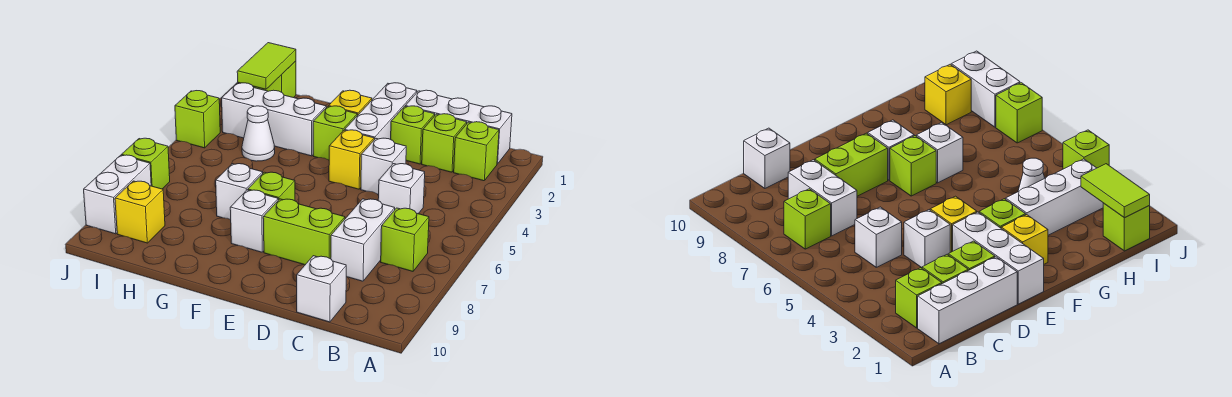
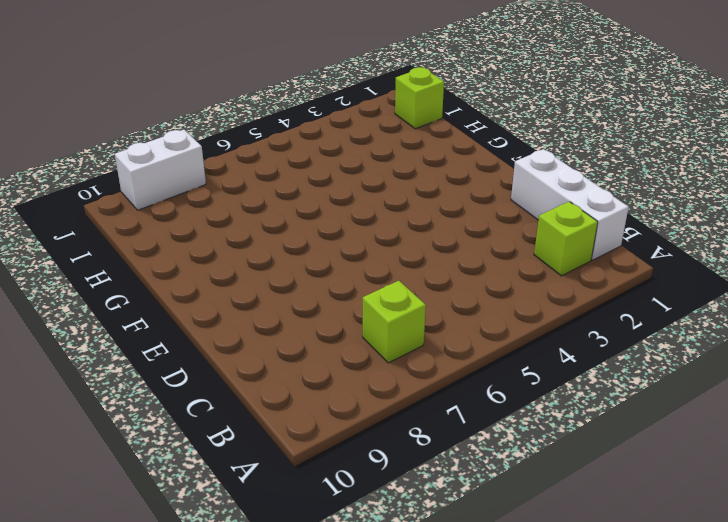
none -> lime brick C2 level 1
none -> white brick C5 level 1
none -> white brick C7:C8 level 1

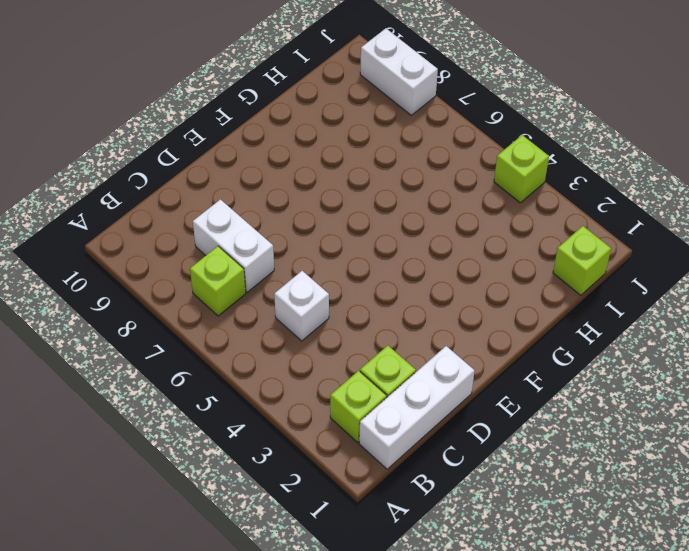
none -> white brick C10 level 1
none -> lime brick D2 level 1
none -> white brick D4 level 1

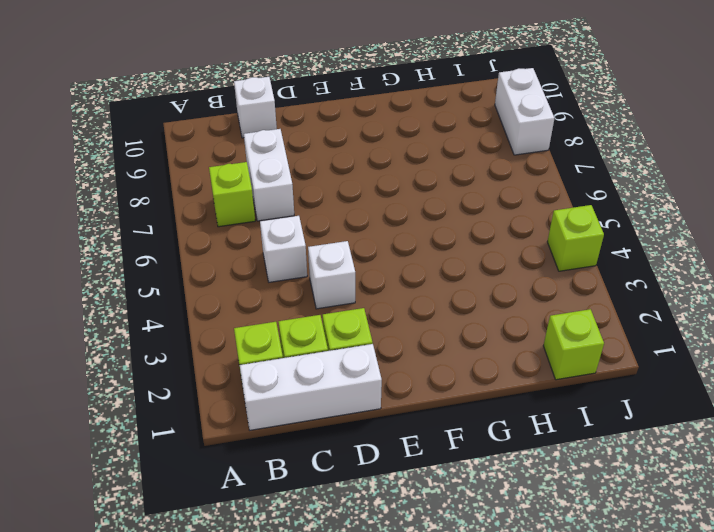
none -> lime brick D8:E8 level 1
none -> white brick E1:E3 level 1
none -> yellow brick E4 level 1

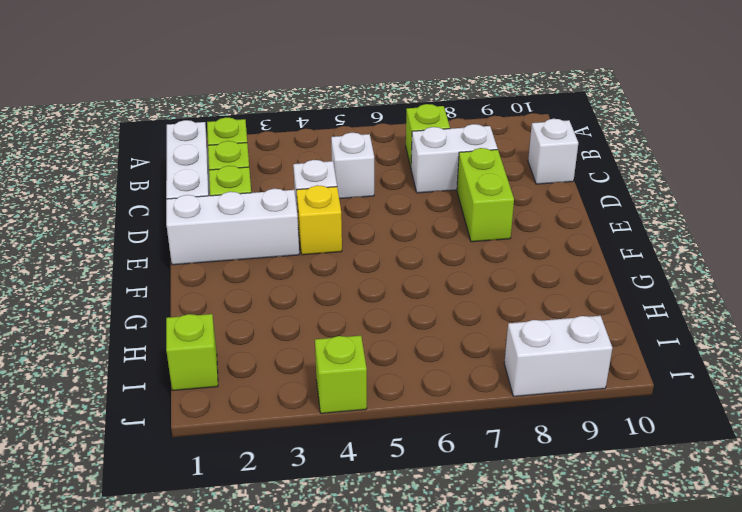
none -> yellow brick F2 level 1
none -> lime brick F3 level 1
none -> lime brick F7 level 1

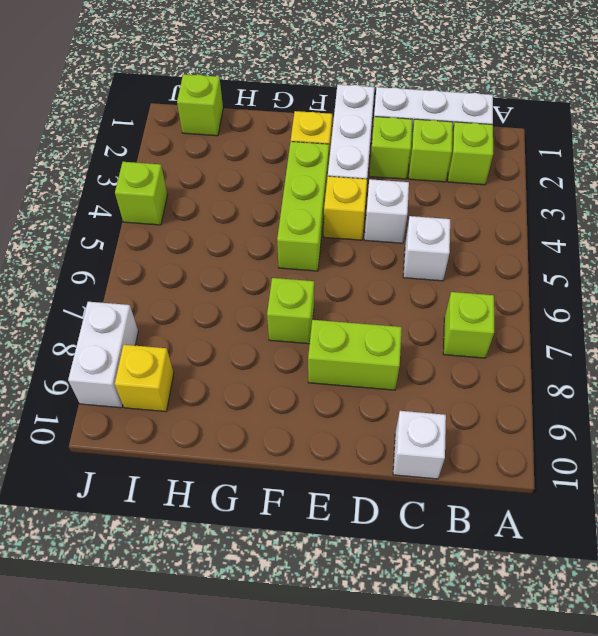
lime brick F3:F5 level 1 -> lime brick F3 level 1
none -> white brick C7:C8 level 1
none -> white brick F8 level 1
none -> white brick G3:I3 level 1

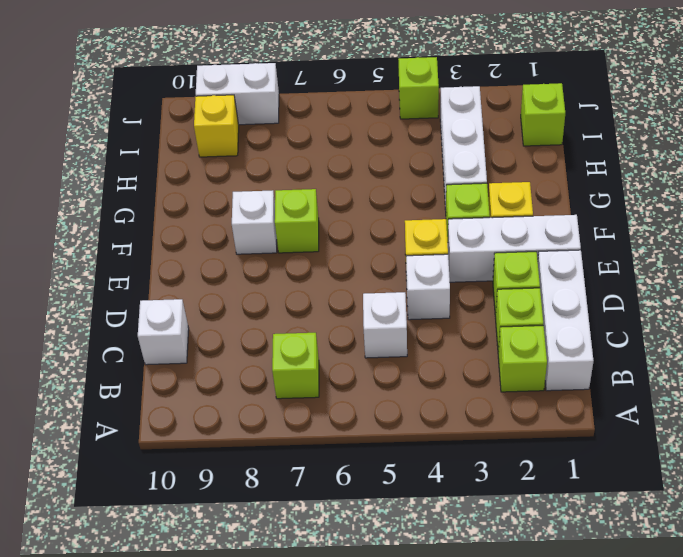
none -> white brick C7:C8 level 1
none -> lime brick D8:E8 level 1
none -> white brick G7 level 1

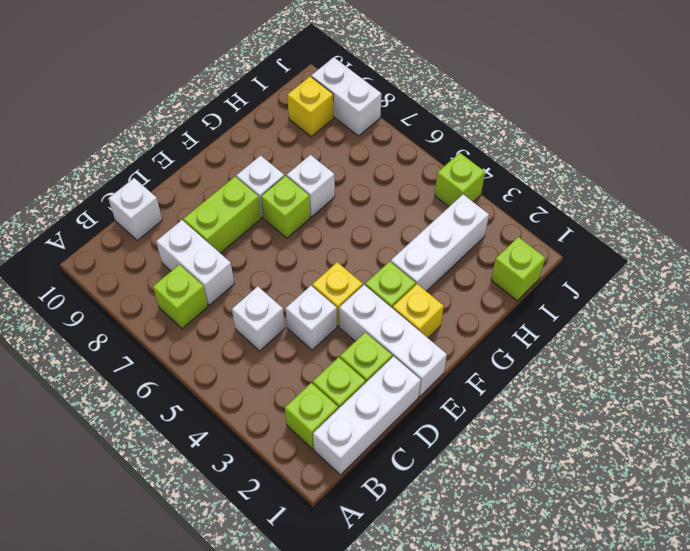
none -> white cone H4 level 1
none -> lime brick J7 level 1
none -> lime tile I1:I2 level 2

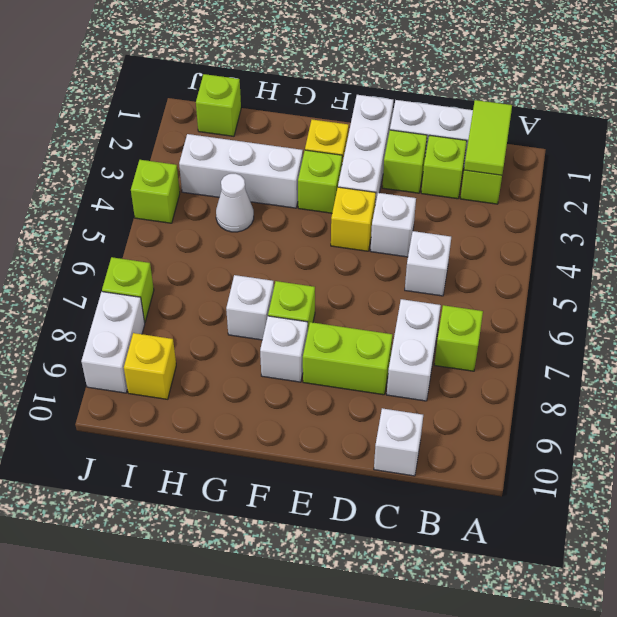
lime tile B1:B2 level 2 -> lime tile I1:I2 level 2

